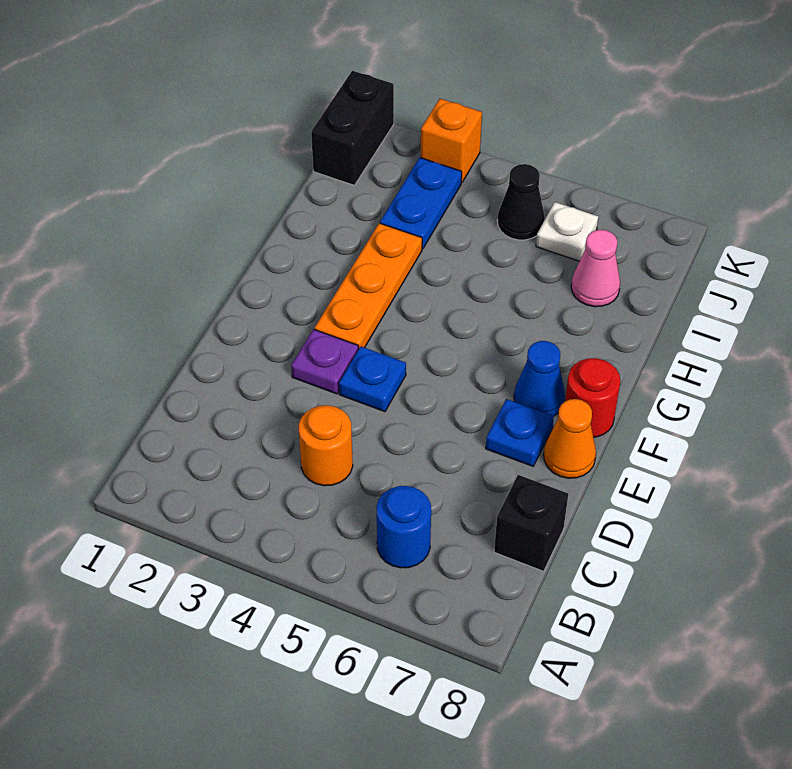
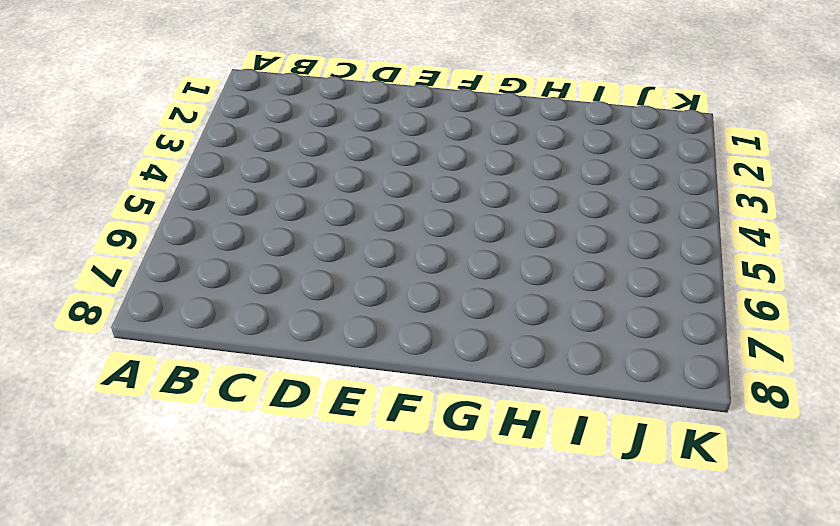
none -> blue round brick B6 level 1
none -> orange round brick C4 level 1
none -> black brick C8 level 1

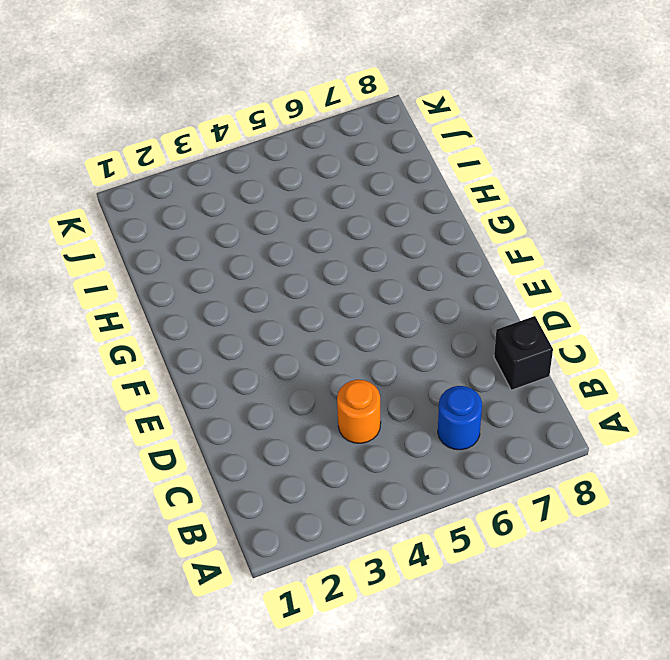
none -> purple plate E3 level 1
none -> blue plate E4 level 1
none -> blue plate E7 level 1

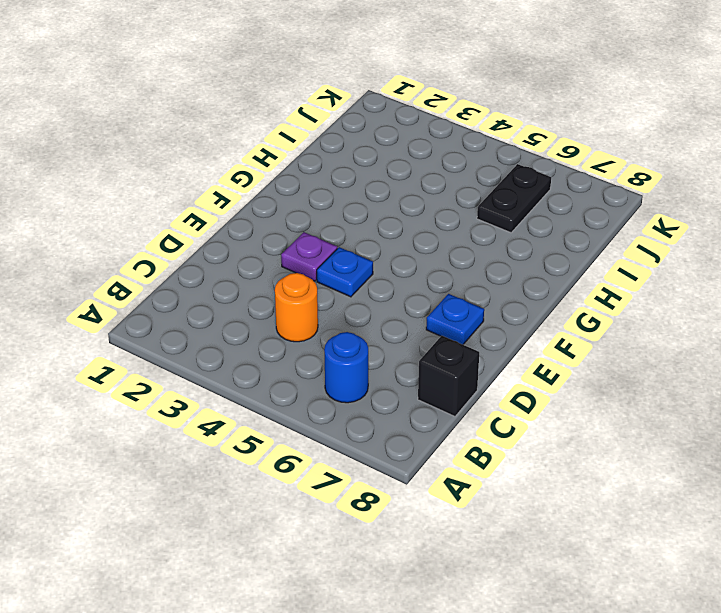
black plate I6:J6 level 1 -> white plate J6 level 1
none -> orange cone E8 level 1
none -> orange plate F3:H3 level 1
none -> blue cone F7 level 1

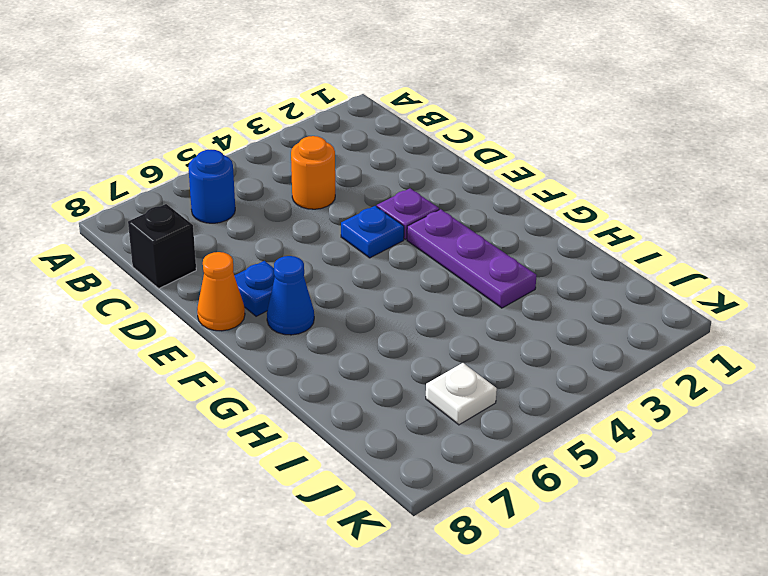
purple plate F3:H3 level 1 -> orange plate F3:H3 level 1
none -> red round brick F8 level 1
none -> blue plate I3:J3 level 1
none -> pink cone I7 level 1

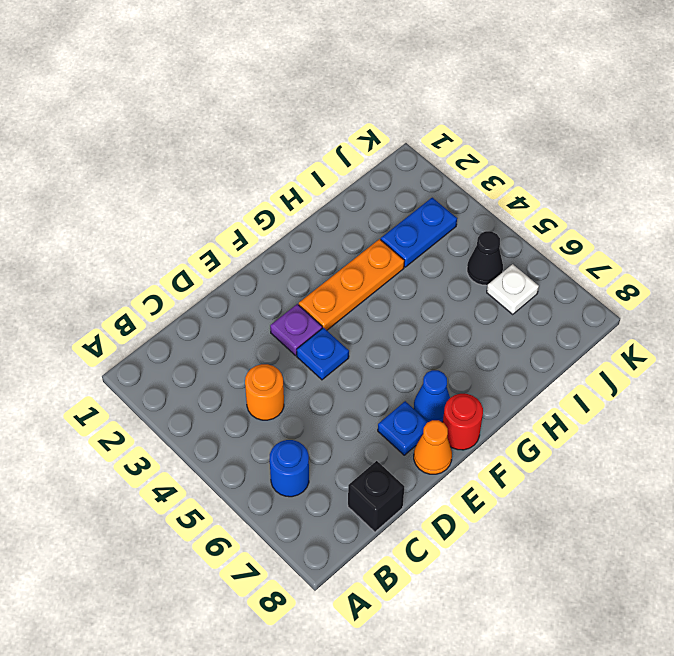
none -> pink cone I7 level 1
none -> black brick J1:K1 level 1
none -> orange brick K3 level 1

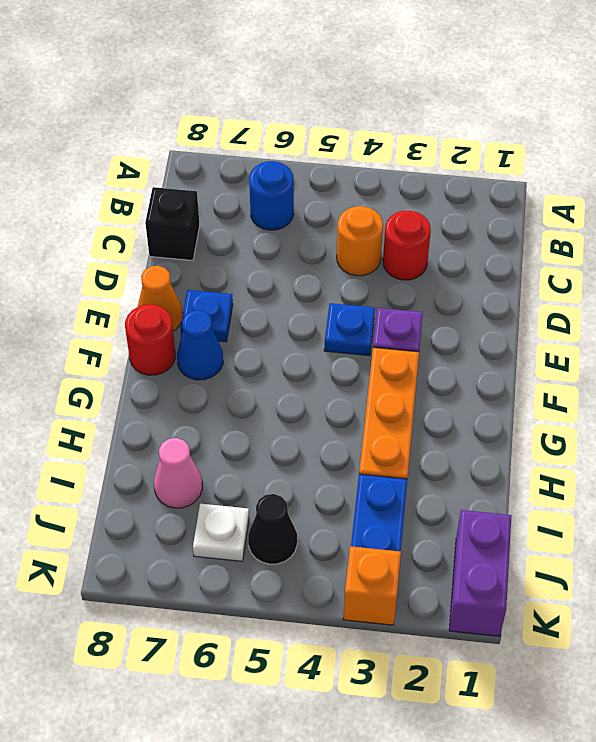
red round brick C3 level 1 -> none
purple brick J1:K1 level 1 -> black brick J1:K1 level 1

